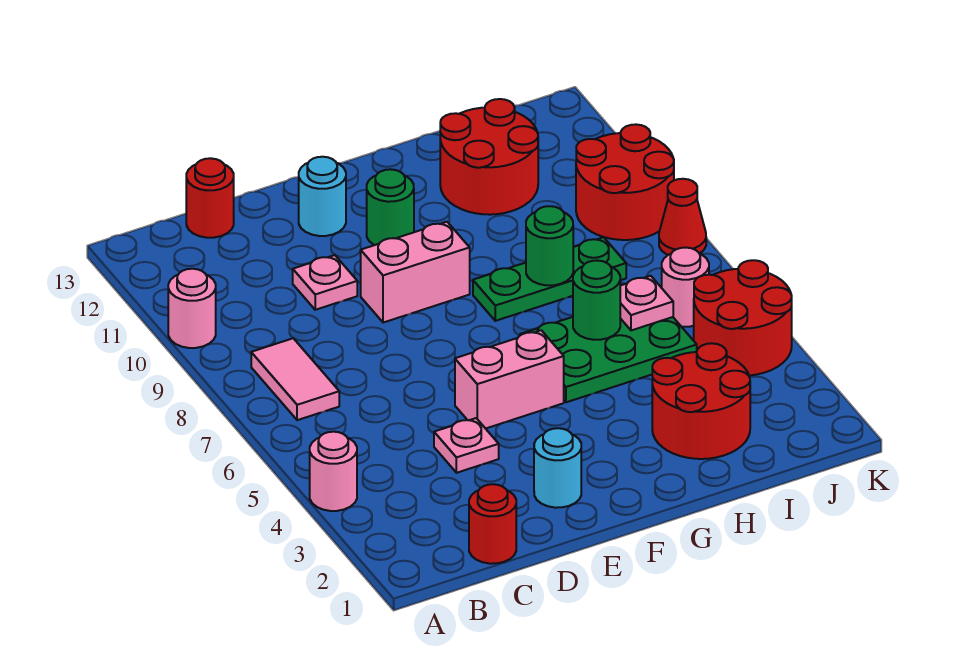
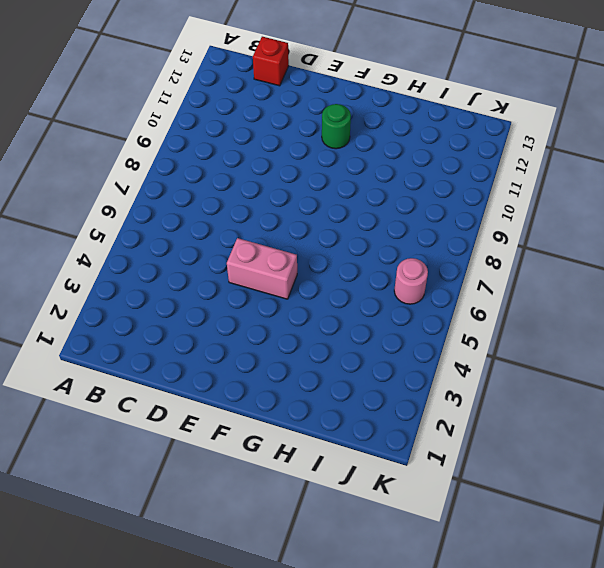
red brick C13 level 1 -> red round brick C13 level 1
none -> pink round brick A4 level 1
none -> pink round brick A10 level 1
none -> pink tile B7:B8 level 1

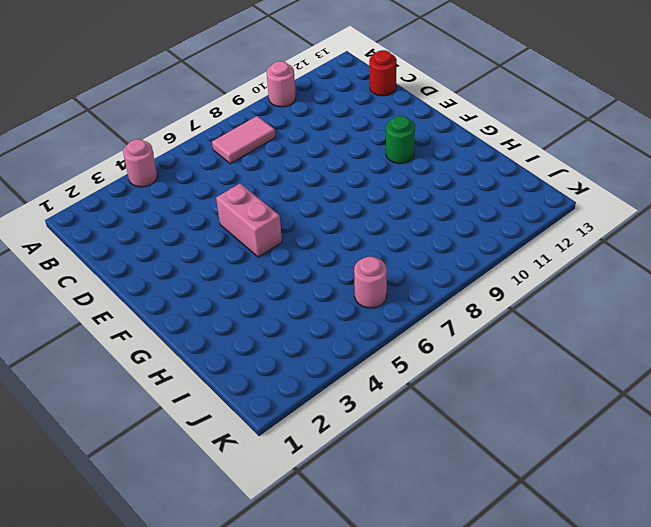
none -> red round brick C1 level 1
none -> pink plate D4 level 1
none -> pink plate D10 level 1

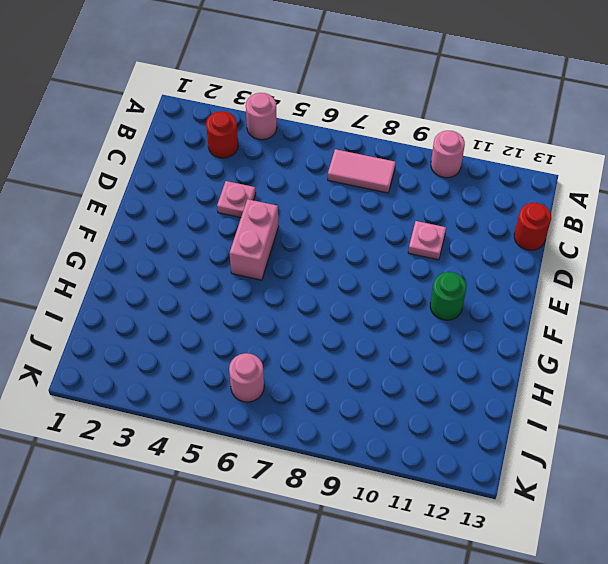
red round brick B3 level 1 -> red round brick C1 level 1
none -> cyan round brick E2 level 1
none -> pink brick E9:F9 level 1
none -> cyan round brick E12 level 1

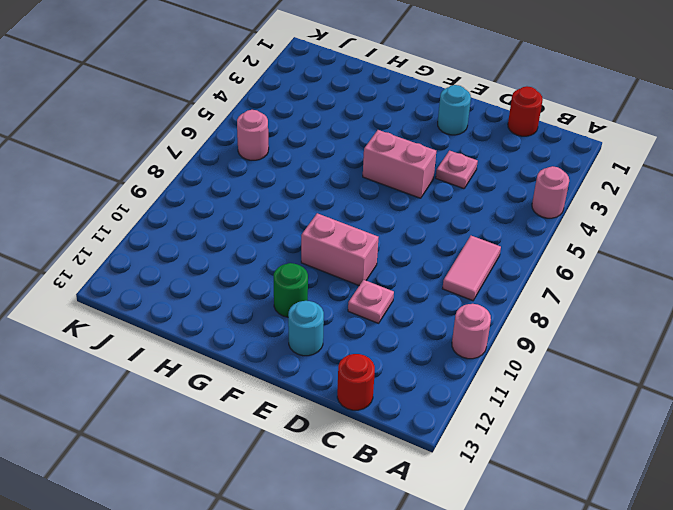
none -> green plate G5:I6 level 1
none -> green plate G8:I8 level 1
none -> red round brick H2:I3 level 1

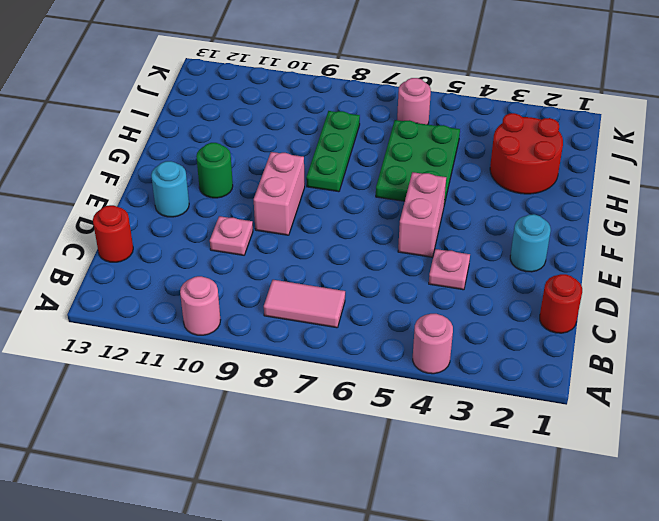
none -> red round brick H11:I12 level 1
none -> red round brick J4:K5 level 1
none -> red round brick J9:K10 level 1

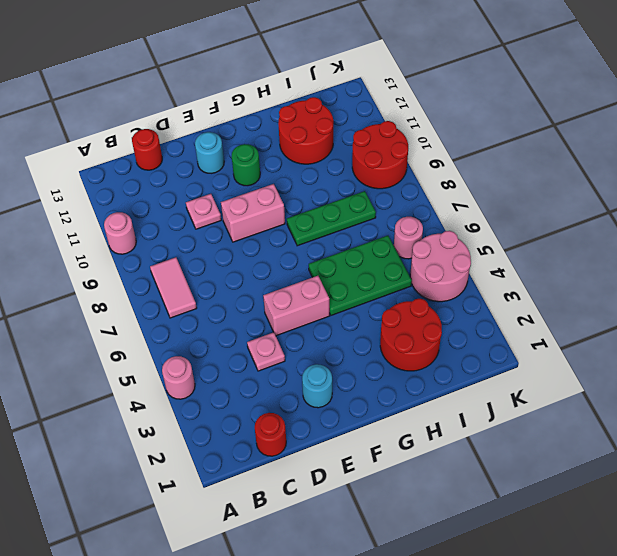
pink round brick J4:K5 level 1 -> red round brick J4:K5 level 1
none -> red cone K8 level 1
none -> green round brick H6 level 2
none -> green round brick H8 level 2

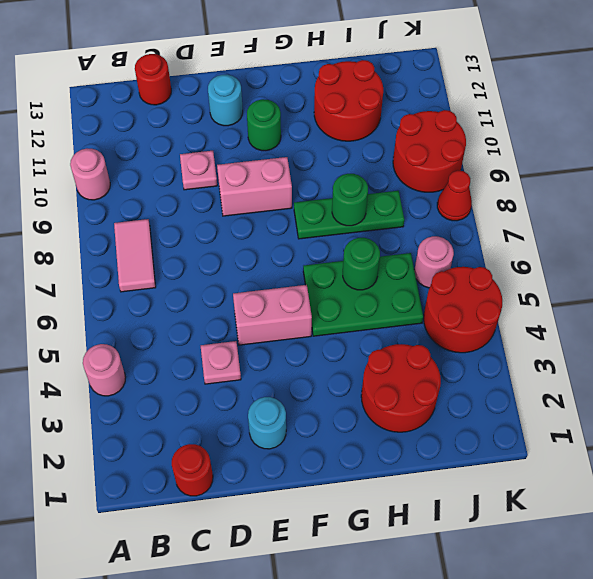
none -> pink plate I6 level 2

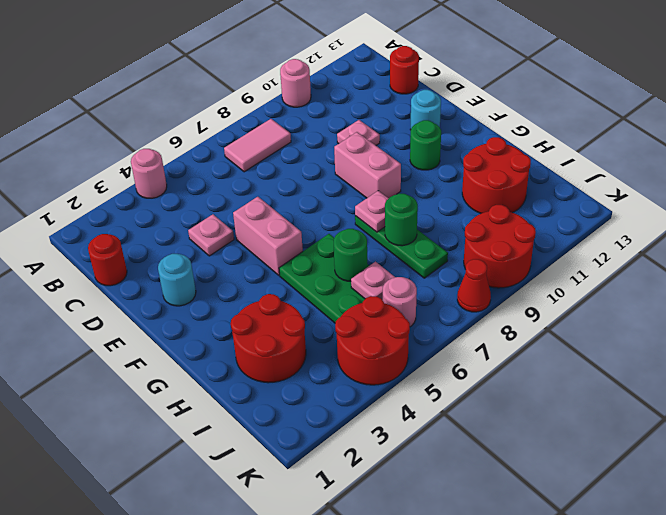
pink plate G8 level 2 -> none

